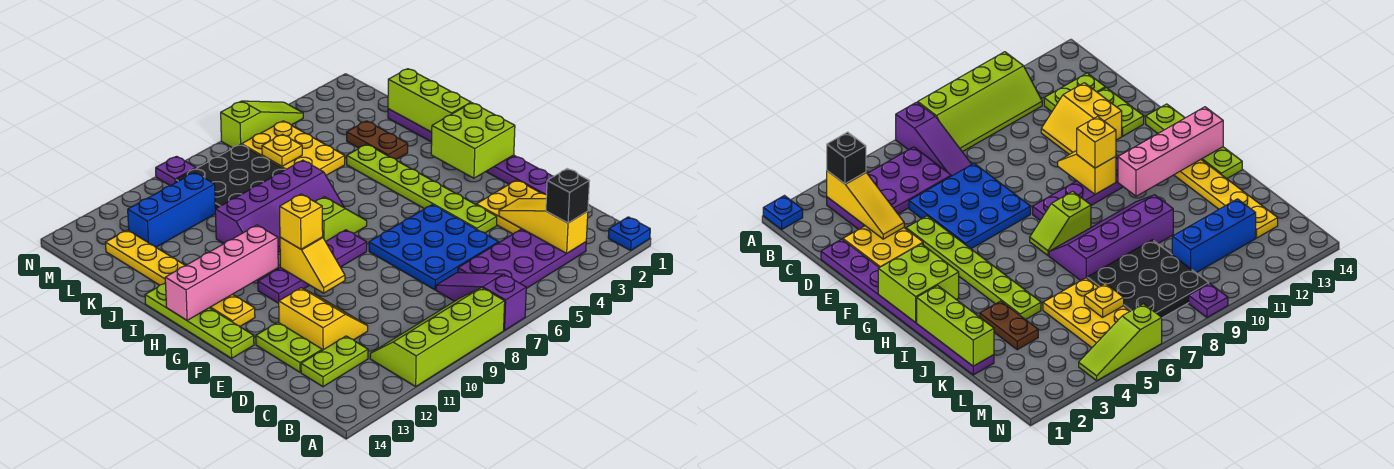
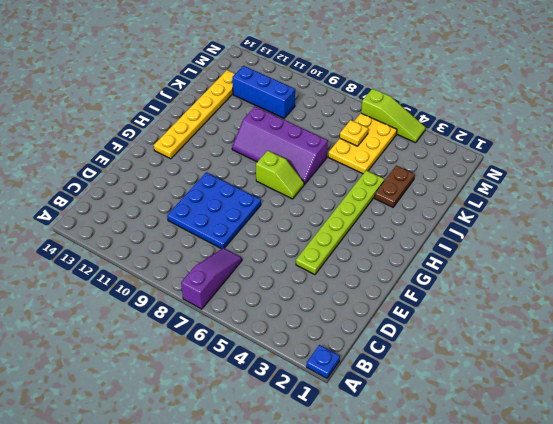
blue plate D8:F10 level 1 -> blue plate D5:F7 level 1
none -> lime slope A8:B11 level 1 top A
none -> purple plate B3:C6 level 1
none -> lime plate C12:C13 level 1
none -> purple plate D1:K1 level 1

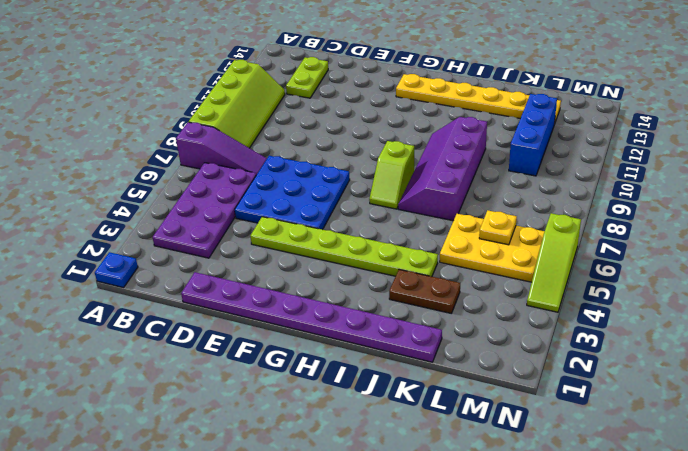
none -> yellow plate D2:E3 level 1
none -> yellow slope D11:E12 level 1 top 12
none -> lime plate D13:E13 level 1
none -> lime plate F14:I14 level 1

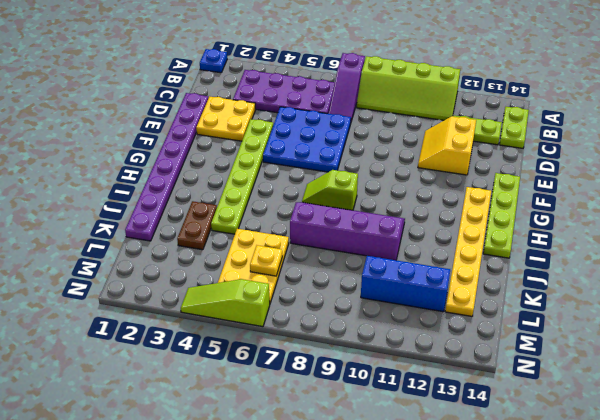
lime plate B14:C14 level 1 -> lime plate D13:E13 level 1
none -> purple plate G8:G11 level 1
none -> black plate K7:M9 level 1
none -> purple plate N9 level 1
none -> yellow slope B3:D3 level 2 top B

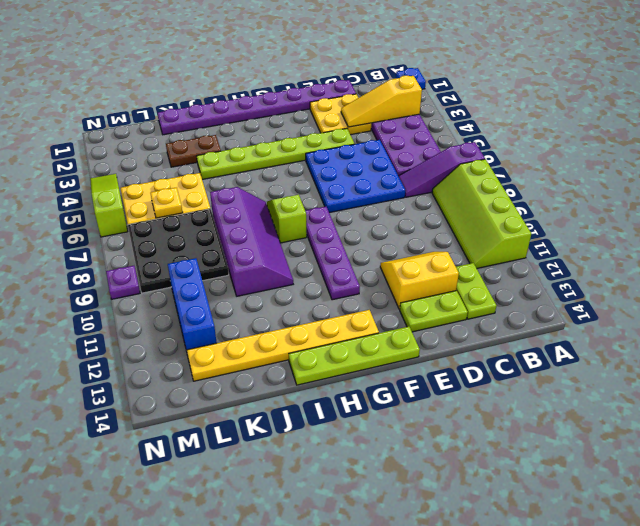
none -> yellow slope F10:G10 level 2 top G
none -> lime brick G1:H2 level 2
none -> pink brick H11:H14 level 2
none -> lime brick I1:K1 level 2

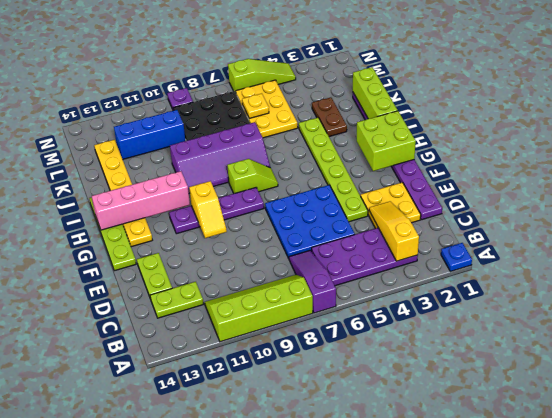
none -> yellow slope D11:E12 level 1 top 12
none -> black brick B3 level 3
none -> yellow brick G10 level 3

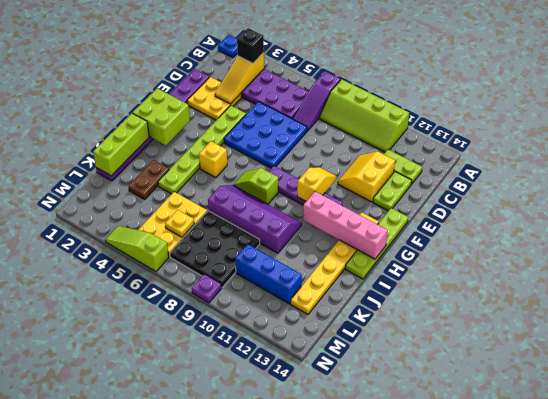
yellow brick H5 level 1 -> yellow brick G10 level 3

